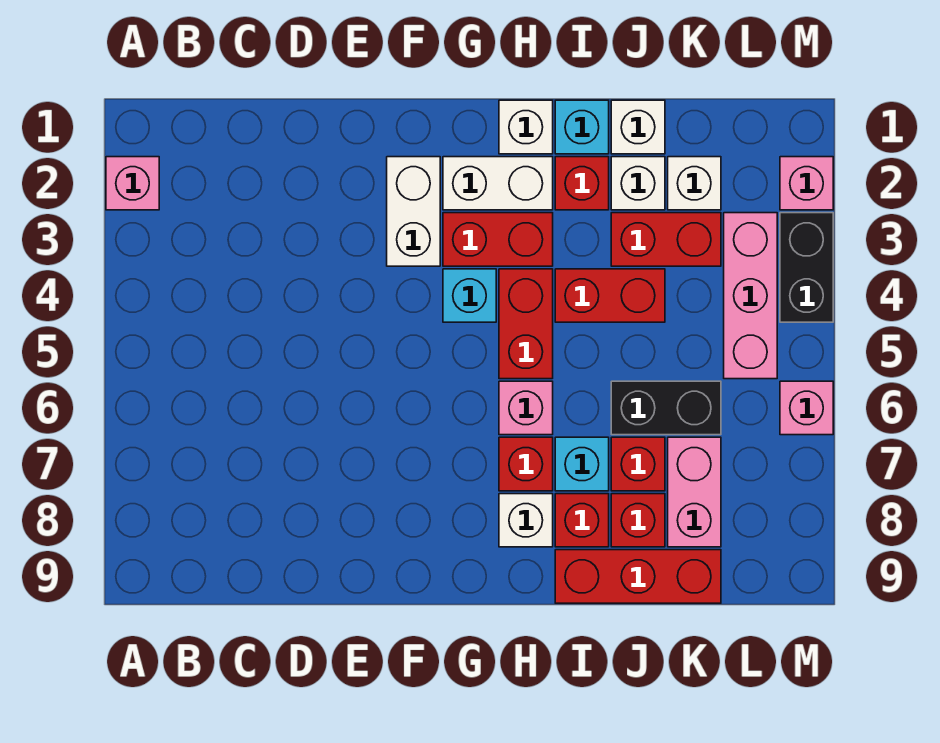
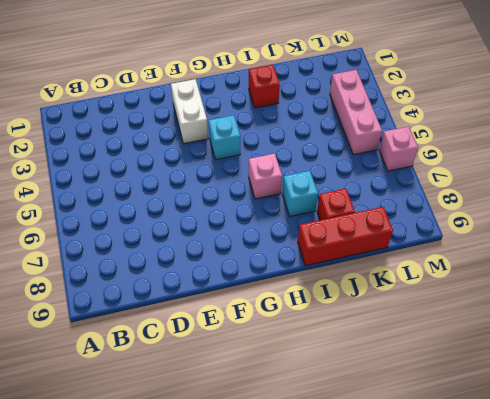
none -> pink brick A2 level 1
none -> white brick G2:H2 level 1
none -> red brick G3:H3 level 1

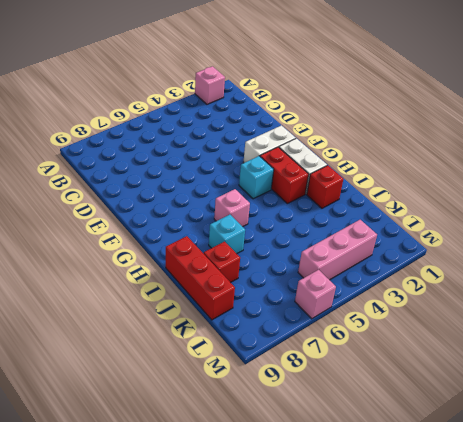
none -> white brick H1 level 1
none -> red brick H4:H5 level 1
none -> red brick H7 level 1

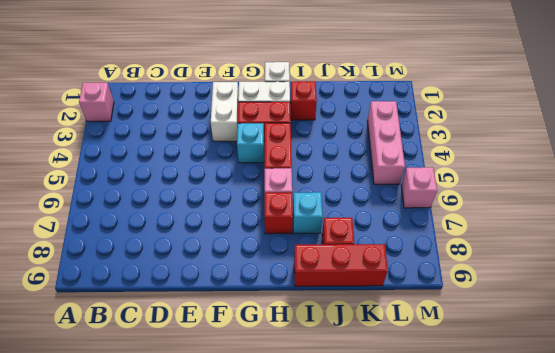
none -> white brick H8 level 1
none -> cyan brick I1 level 1
none -> red brick I4:J4 level 1

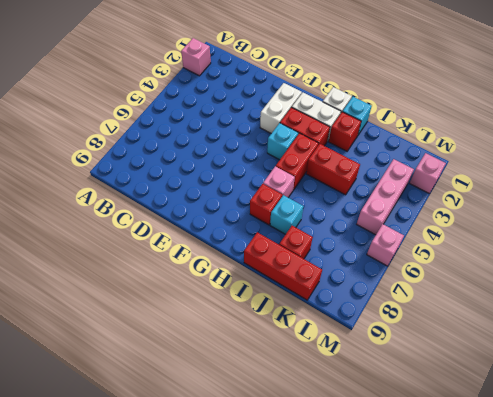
none -> white brick H8 level 1
none -> red brick I8 level 1
none -> white brick J1 level 1

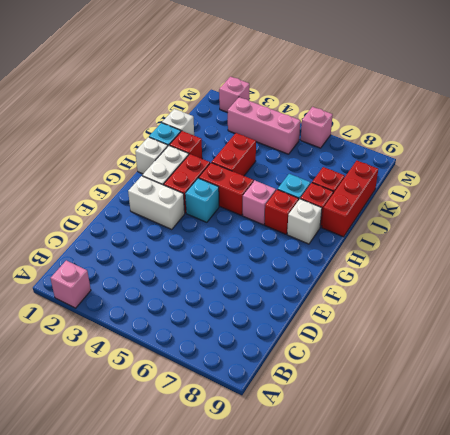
none -> white brick J2 level 1
none -> red brick J3:K3 level 1
none -> black brick J6:K6 level 1

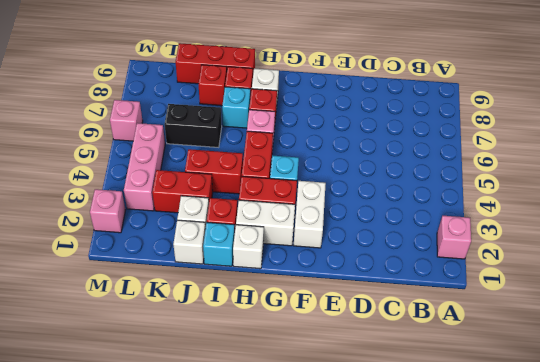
none -> red brick J7 level 1
none -> white brick K2 level 1
none -> pink brick K7:K8 level 1

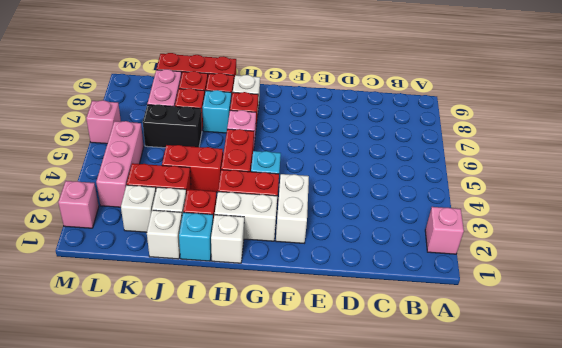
none -> black brick M3:M4 level 1

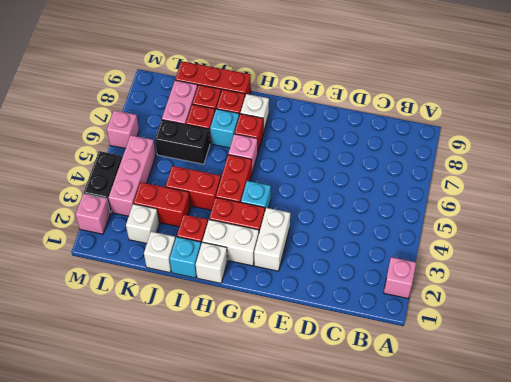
none -> white brick J2 level 1

